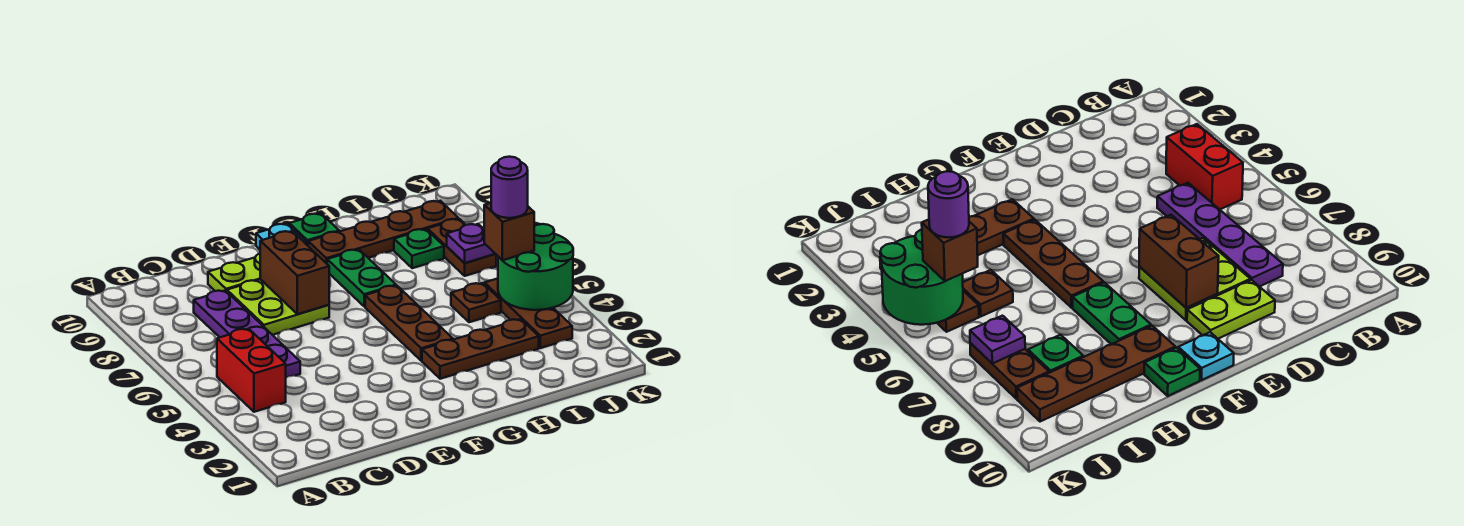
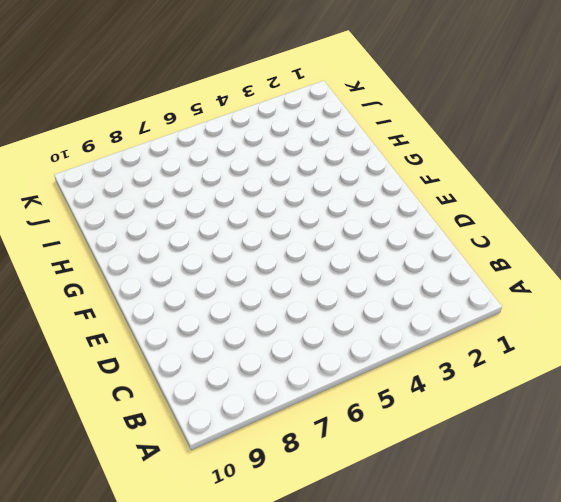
none -> red brick B4:B5 level 1
none -> purple plate C5:C8 level 1
none -> lime plate D7:E8 level 1

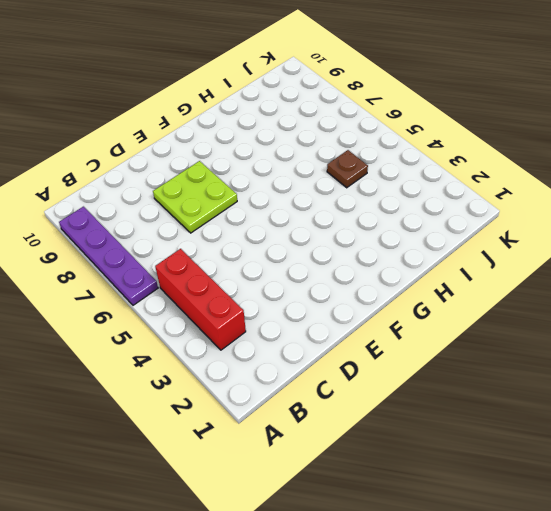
purple plate A6:A9 level 1 -> purple plate C5:C8 level 1
red brick B3:B5 level 1 -> red brick B4:B5 level 1
none -> lime plate D9:E9 level 1
none -> cyan plate F10 level 1
none -> brown plate G3:I3 level 1

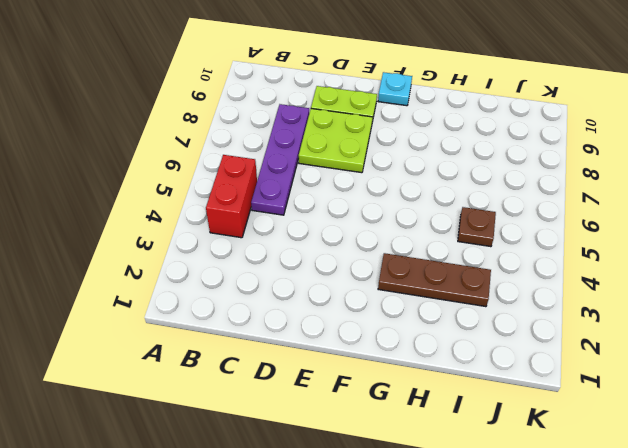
none -> brown plate G4:G6 level 1
none -> green plate G7:G8 level 1
none -> brown plate G9:J9 level 1

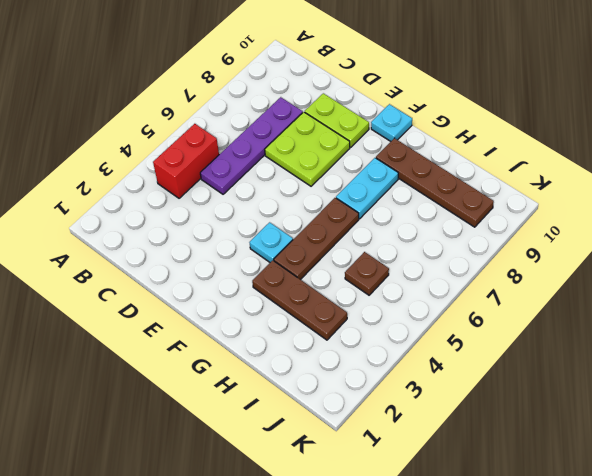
cyan plate F4 level 1 -> none
cyan plate G7:G8 level 1 -> green plate G7:G8 level 1
none -> green plate G10 level 1
none -> green plate I8 level 1
none -> brown plate J3:J5 level 1

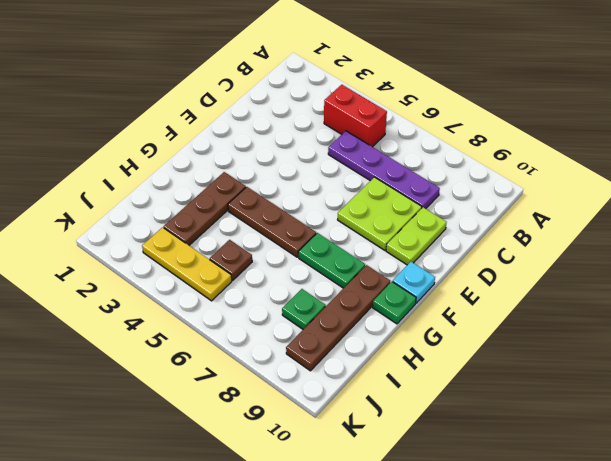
yellow plate J3:J5 level 1 -> brown plate J3:J5 level 1
none -> brown plate J7:J8 level 1
none -> brown brick E7:E8 level 2
none -> green round brick J4:K5 level 2

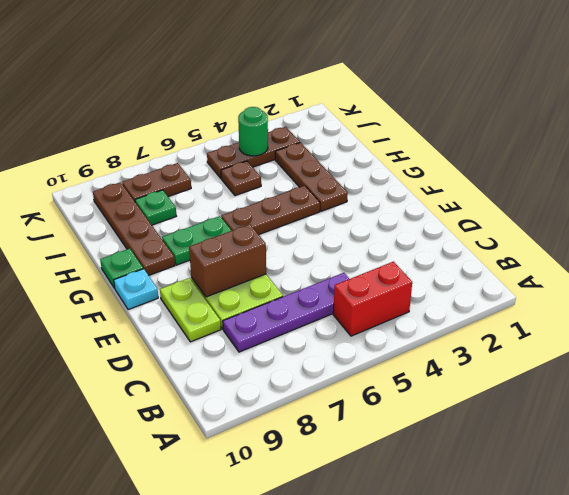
green round brick J4 level 2 -> green round brick J4:K5 level 2
none -> purple plate J7 level 2
none -> brown brick J5 level 3
none -> purple round brick J5 level 4

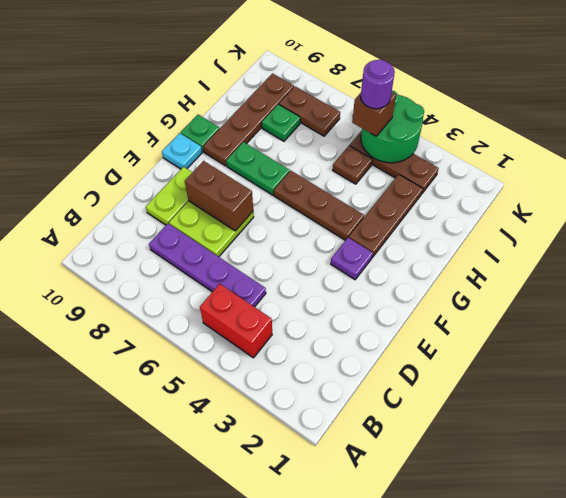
purple plate F3 level 1 -> purple plate J7 level 2

